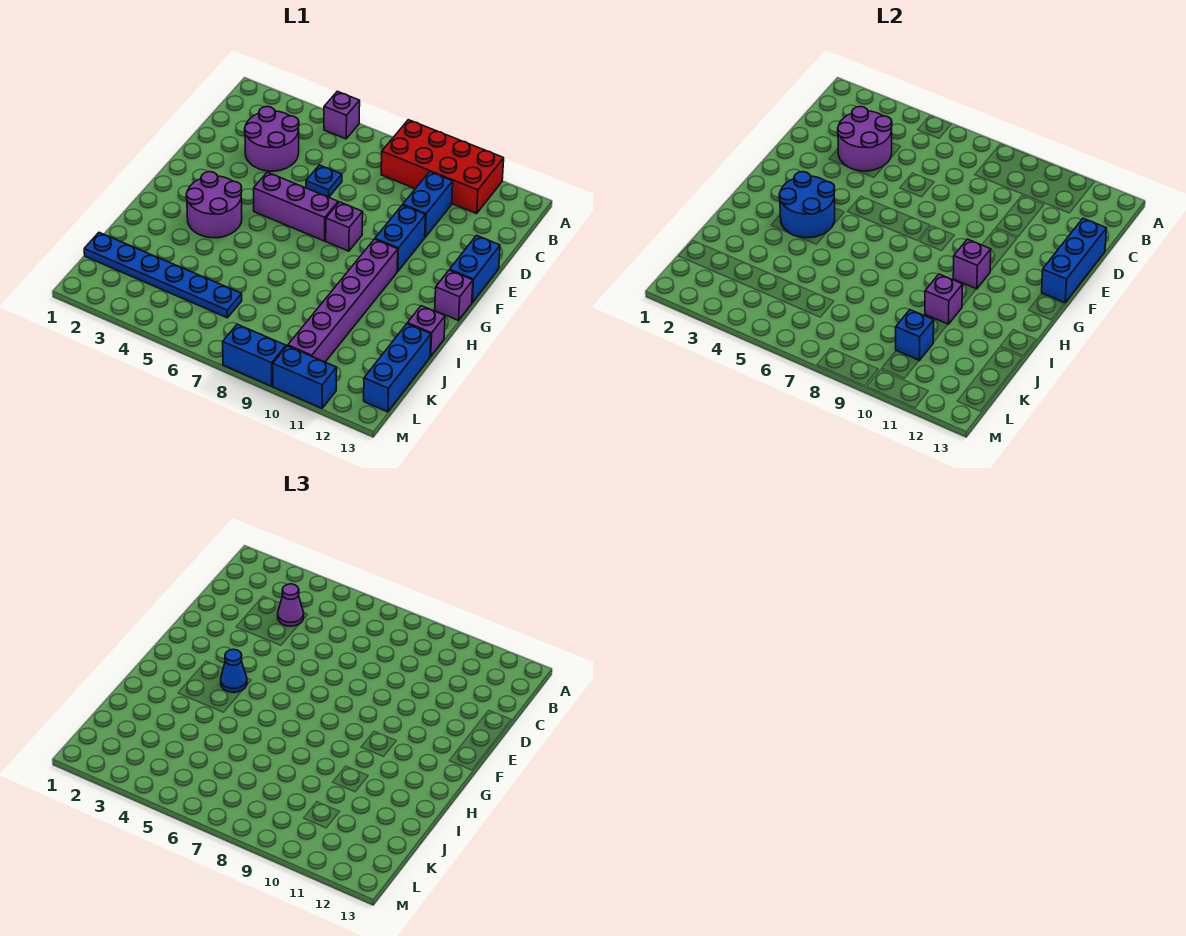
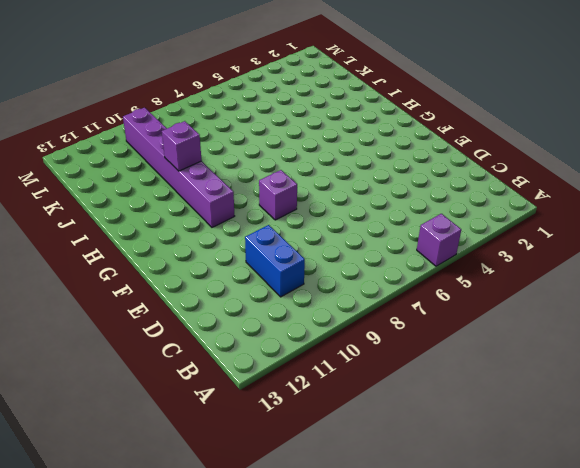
none -> red brick A8:B11 level 1
none -> purple round brick C3:D4 level 1
none -> blue plate D6 level 1

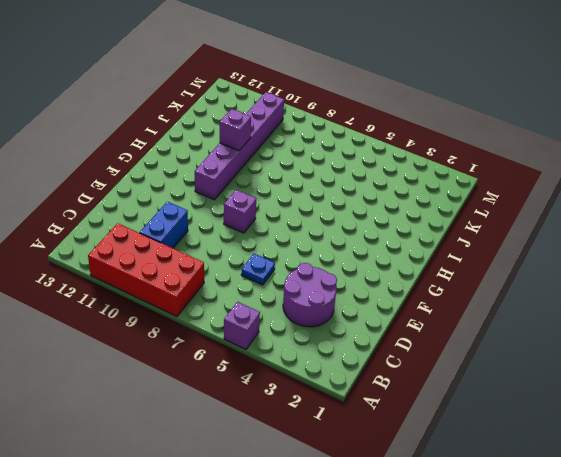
none -> blue brick E10:F10 level 1
none -> blue brick E13:F13 level 1
none -> purple brick F5:F7 level 1

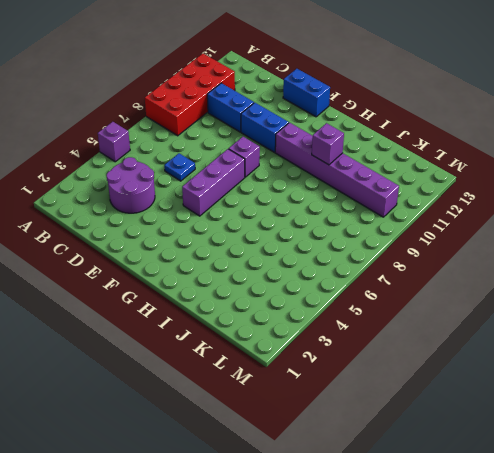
none -> purple round brick G3:H4 level 1
none -> purple brick G13 level 1
none -> purple brick I13 level 1

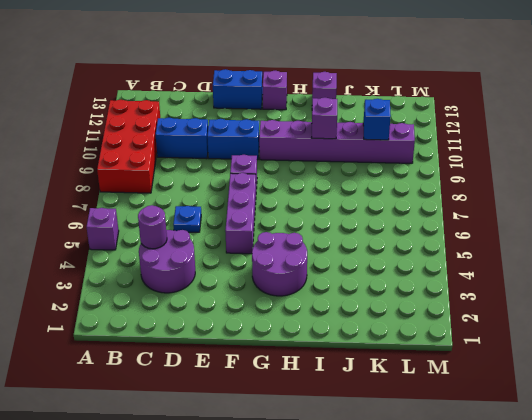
purple round brick C4 level 2 -> purple round brick C3:D4 level 2
none -> blue brick J13:L13 level 1
none -> blue plate K1:K6 level 1
none -> blue brick M8:M9 level 1

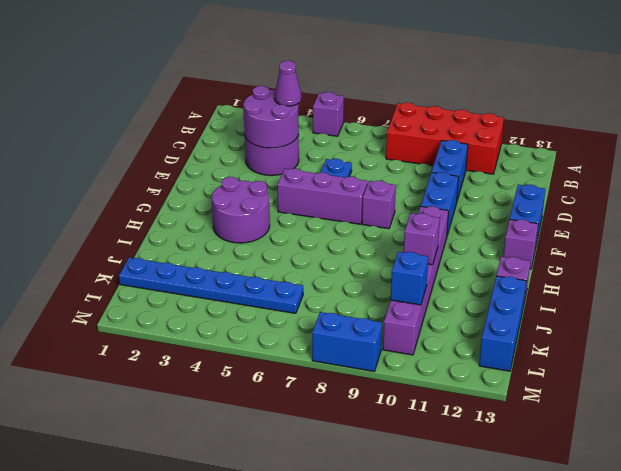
none -> blue brick M10:M11 level 1
none -> blue brick D13:F13 level 2
none -> blue round brick G3:H4 level 2

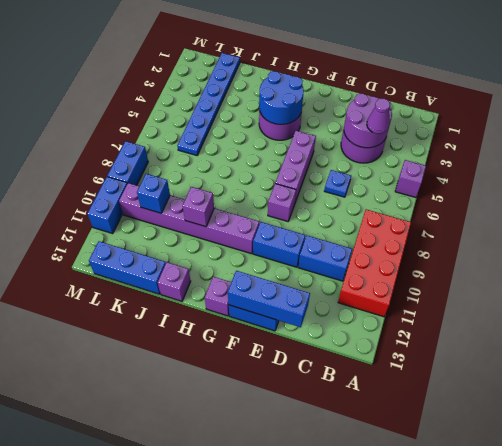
none -> purple brick G10 level 2
none -> blue cone G4 level 3

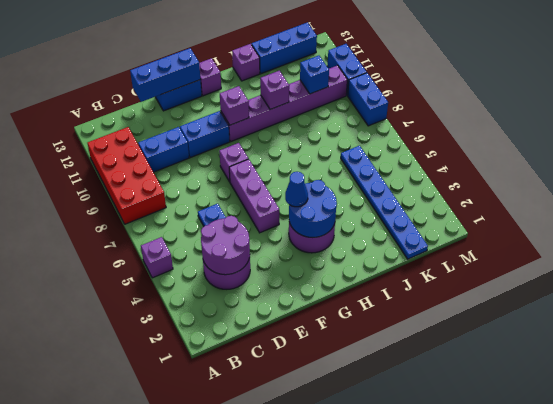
none -> purple cone C4 level 3

